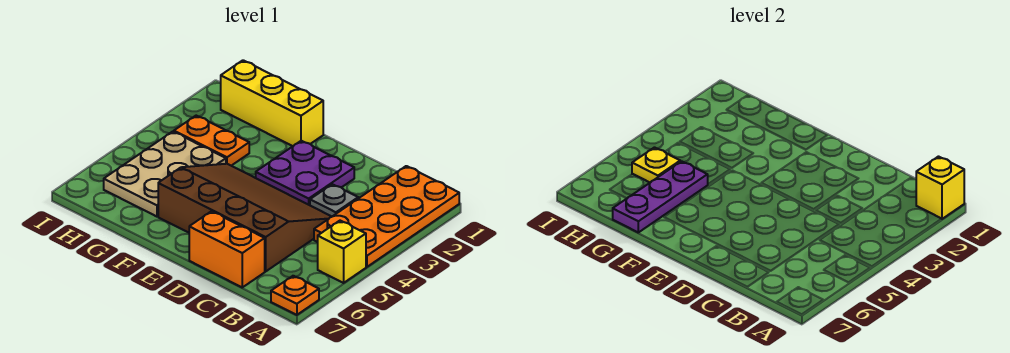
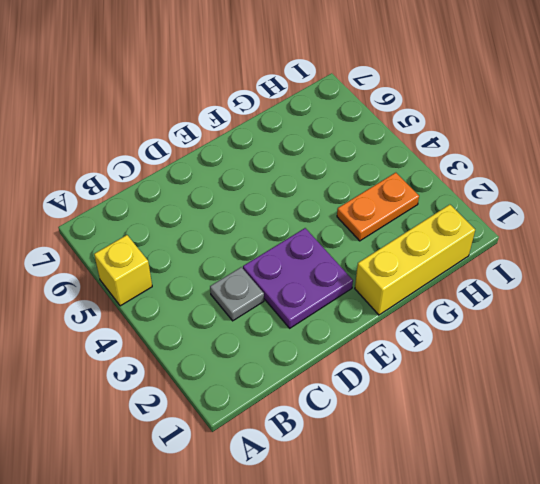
none -> orange plate A1:B4 level 1
none -> orange plate A7 level 1
none -> brown slope C4:F6 level 1 top 6

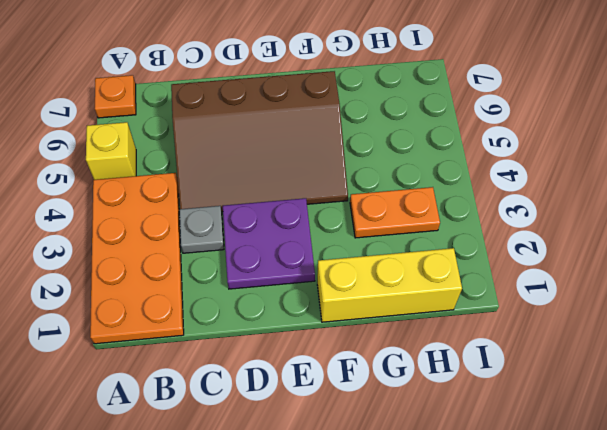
none -> orange brick C7:D7 level 1
none -> tan plate G4:H6 level 1
none -> yellow brick A1 level 2

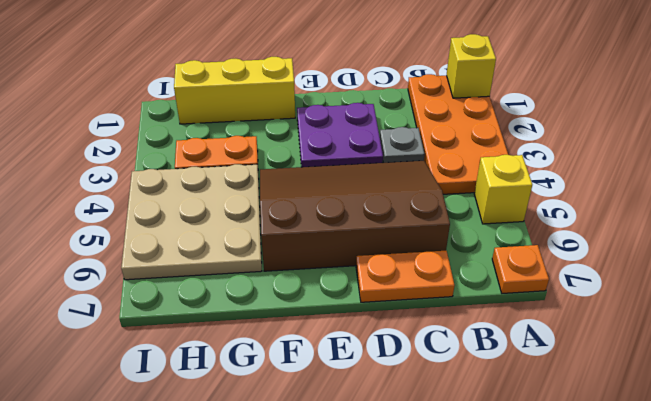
orange plate C7:D7 level 1 -> orange brick C7:D7 level 1
tan plate G4:I6 level 1 -> tan plate G4:H6 level 1
none -> purple plate G5:G7 level 2
none -> yellow plate H5 level 2

